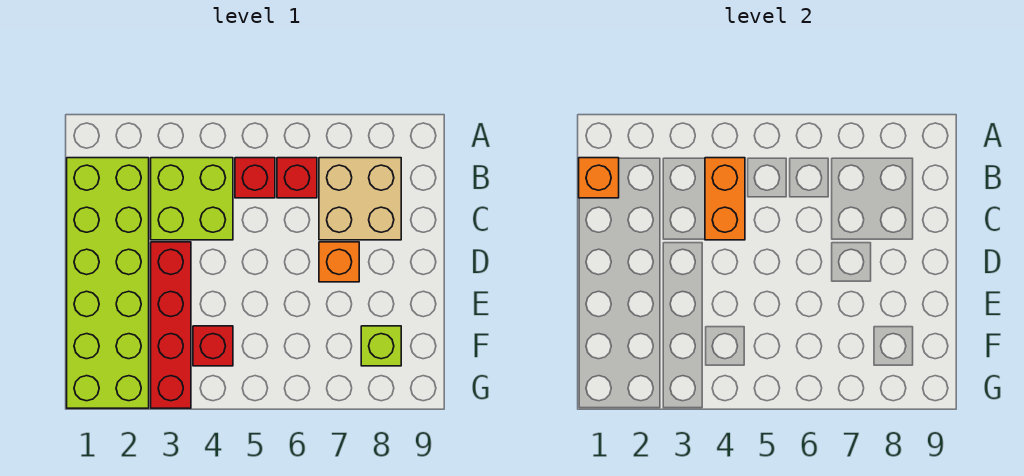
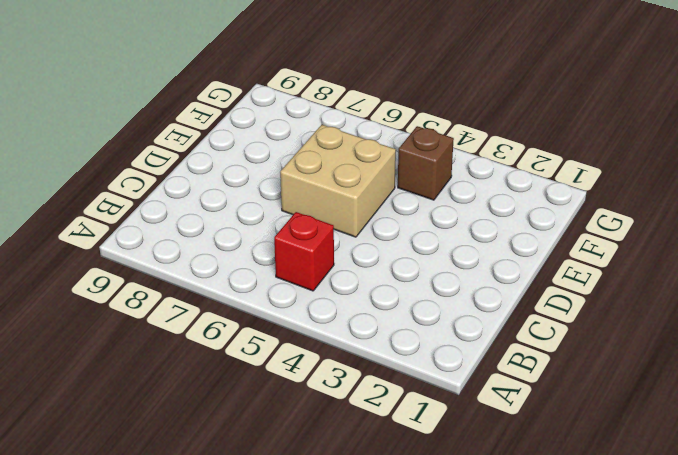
tan brick D5:E6 level 1 -> tan brick B7:C8 level 1
brown brick F4 level 1 -> red brick F4 level 1
none -> lime brick B1:G2 level 1
none -> lime brick B3:C4 level 1

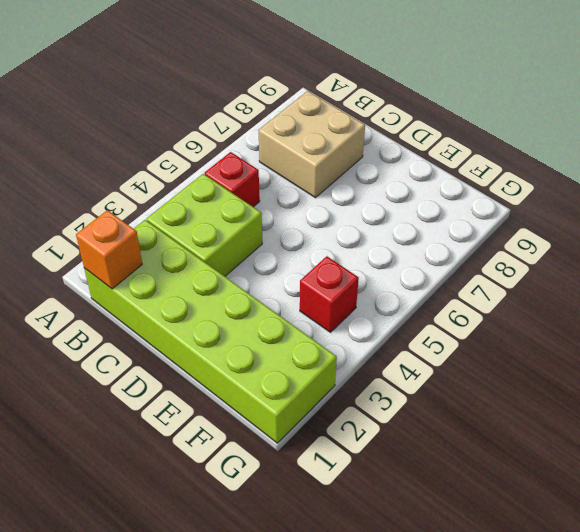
none -> red brick B6 level 1
none -> red brick D3:G3 level 1

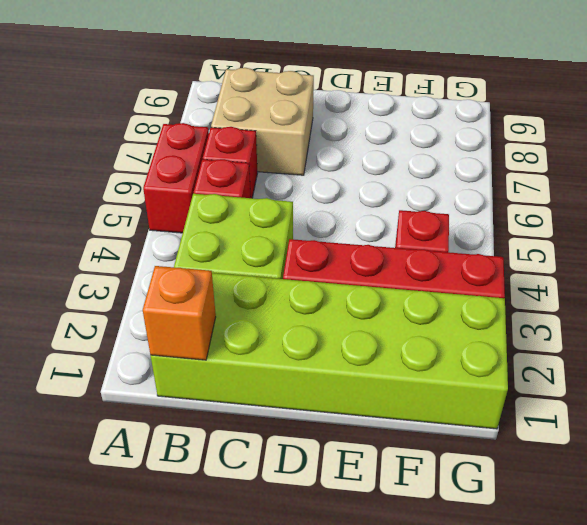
red brick A5:A6 level 1 -> none
none -> orange brick D7 level 1
none -> lime brick F8 level 1

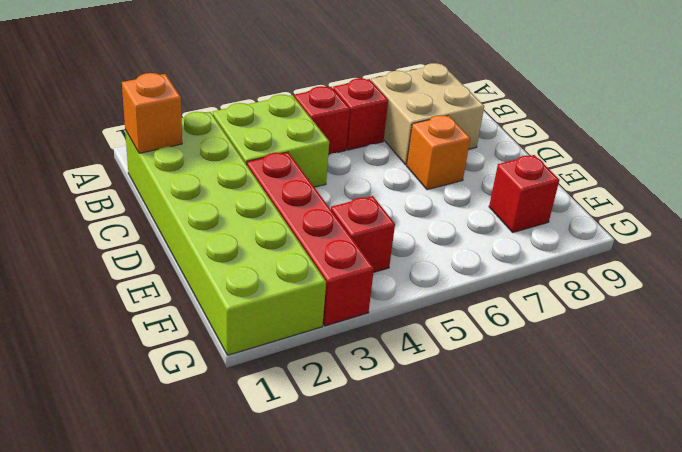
red brick F8 level 1 -> lime brick F8 level 1
none -> orange brick B4:C4 level 2

